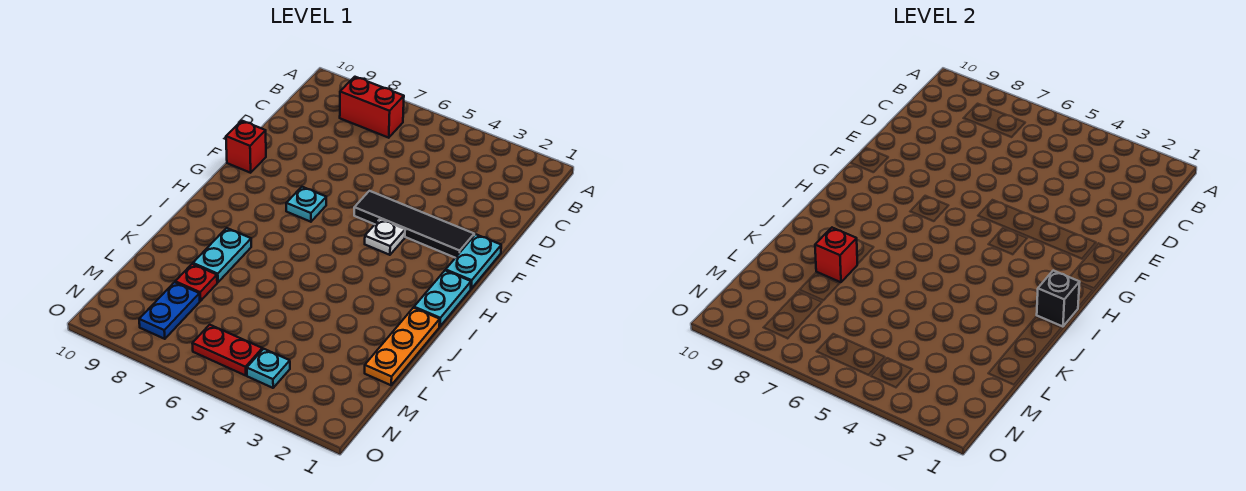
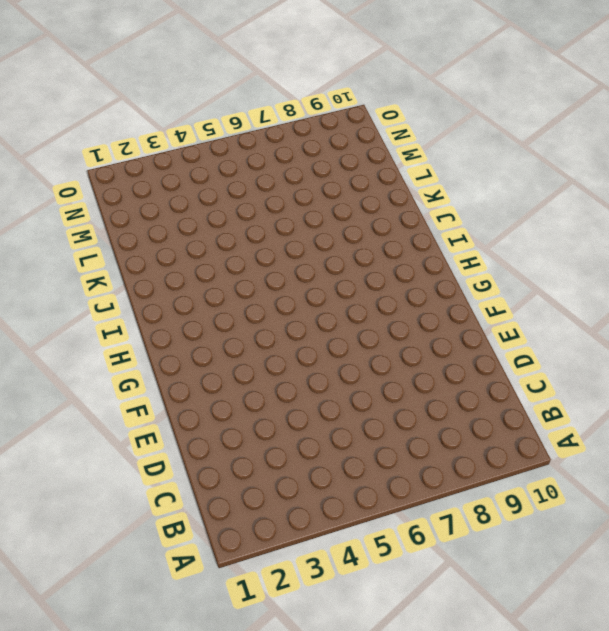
none -> red brick B7:B8 level 1
none -> cyan plate F1:G1 level 1
none -> black tile F2:F5 level 1

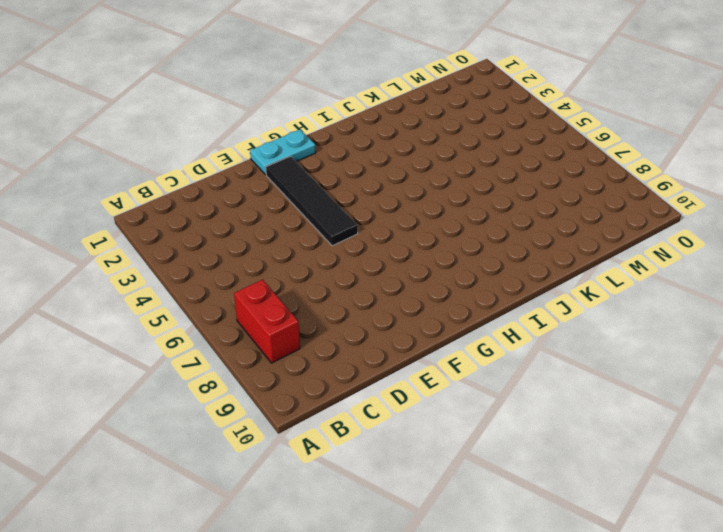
none -> red brick F10 level 1
none -> white plate G4 level 1
none -> cyan plate G7 level 1

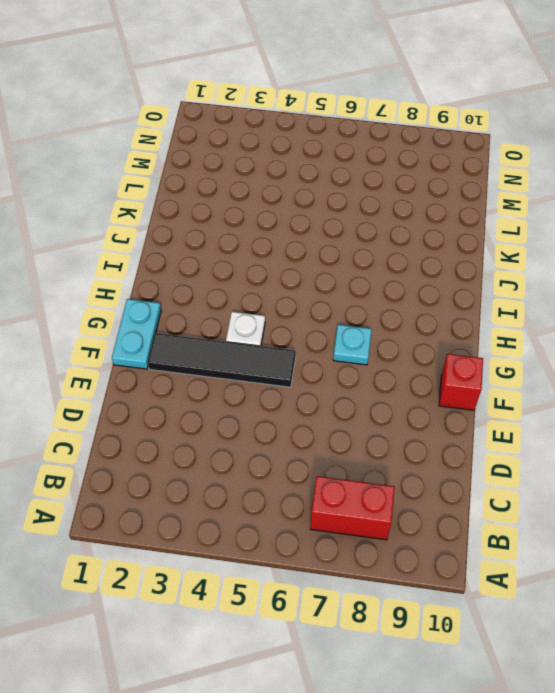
none -> cyan plate H1:I1 level 1
none -> orange plate J1:L1 level 1
none -> cyan plate J8:K8 level 1

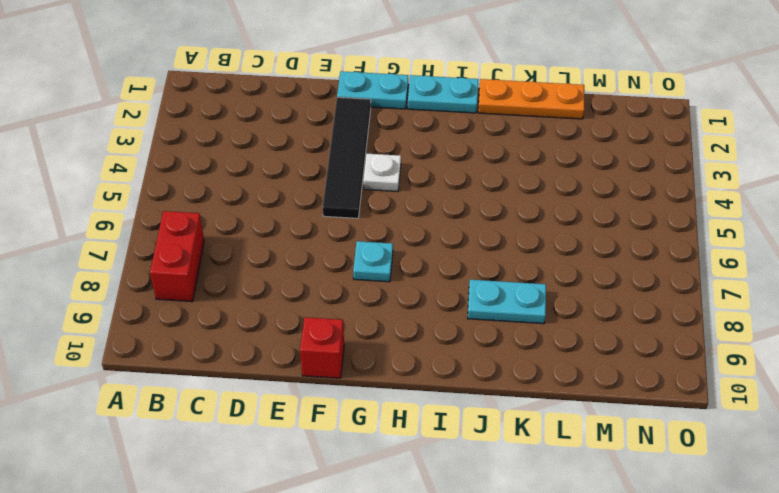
none -> red plate L8 level 1
none -> blue plate M8:N8 level 1
none -> cyan plate N4 level 1

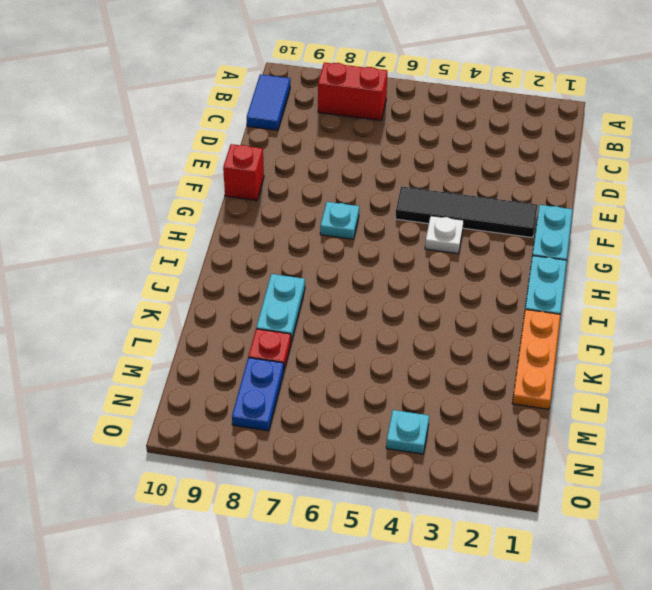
blue tile B10:C10 level 1 -> none
none -> red plate N5:N6 level 1
none -> black brick I1 level 2
none -> red brick K8 level 2

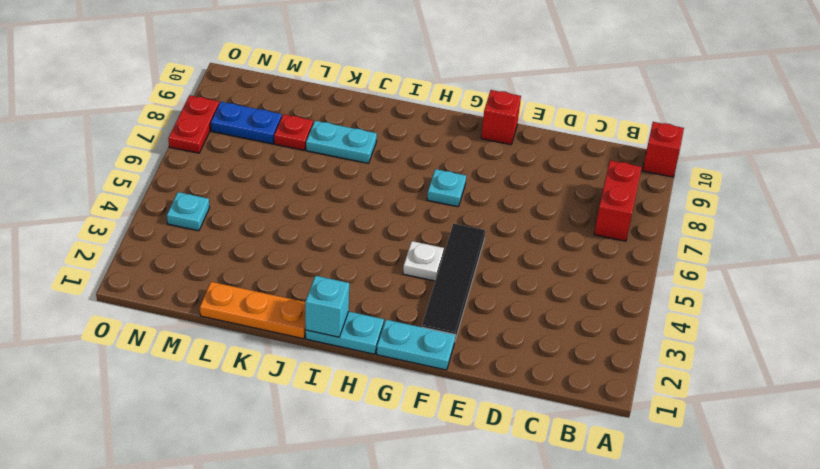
red brick A10 level 1 -> red brick K8 level 2
cyan brick I1 level 2 -> black brick I1 level 2
red plate O7:O8 level 1 -> red plate N5:N6 level 1

